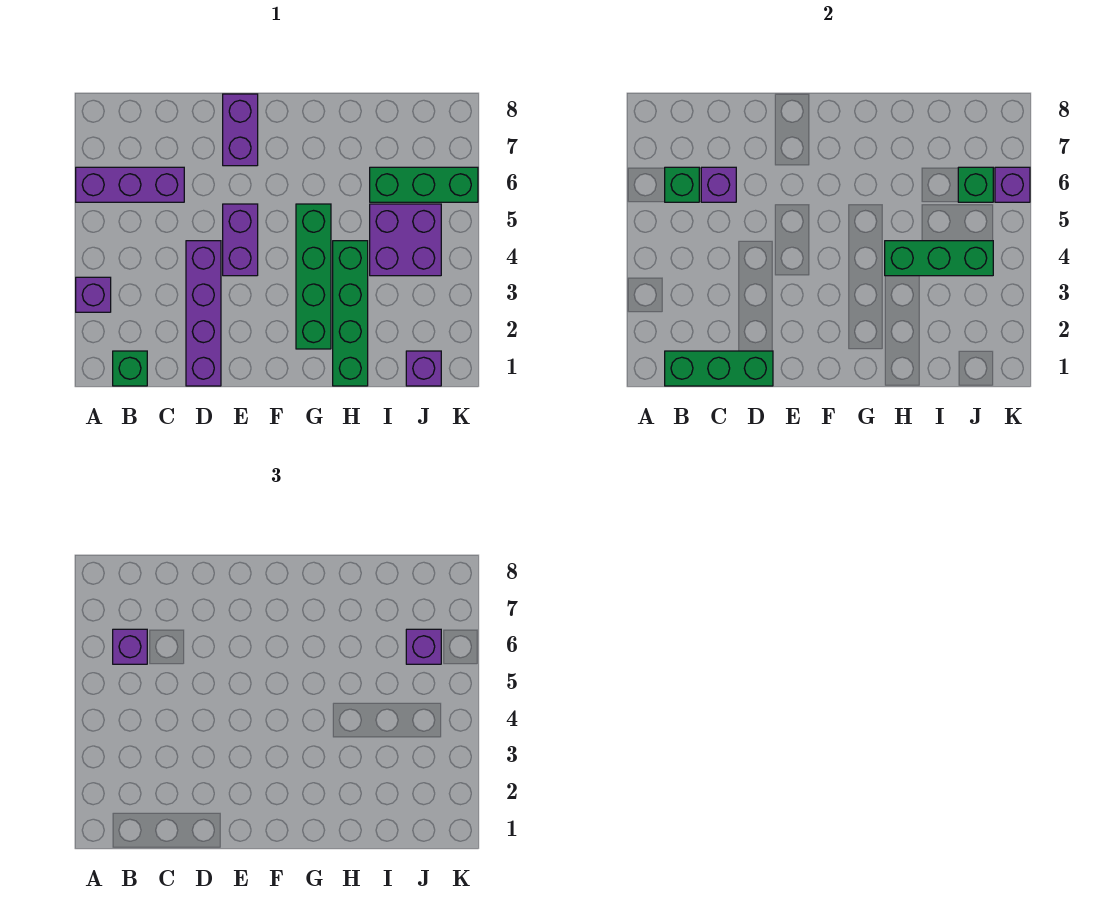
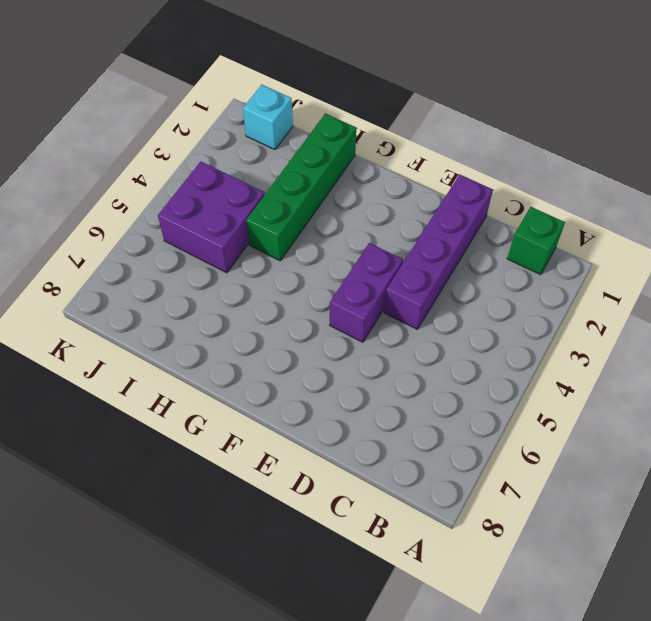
cyan brick J1 level 1 -> purple brick J1 level 1
none -> purple brick A3 level 1
none -> purple brick A6:C6 level 1
none -> purple brick E7:E8 level 1

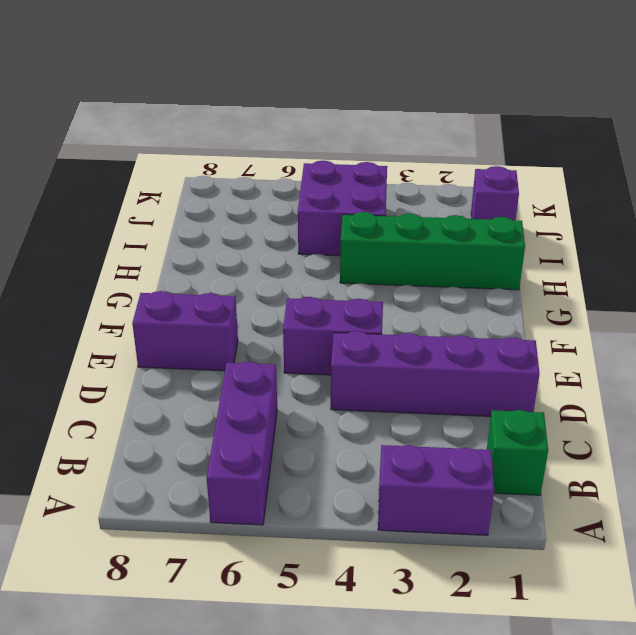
purple brick A2:A3 level 1 -> purple brick A3 level 1
none -> green brick G2:G5 level 1
none -> green brick I6:K6 level 1
none -> green brick B1:D1 level 2

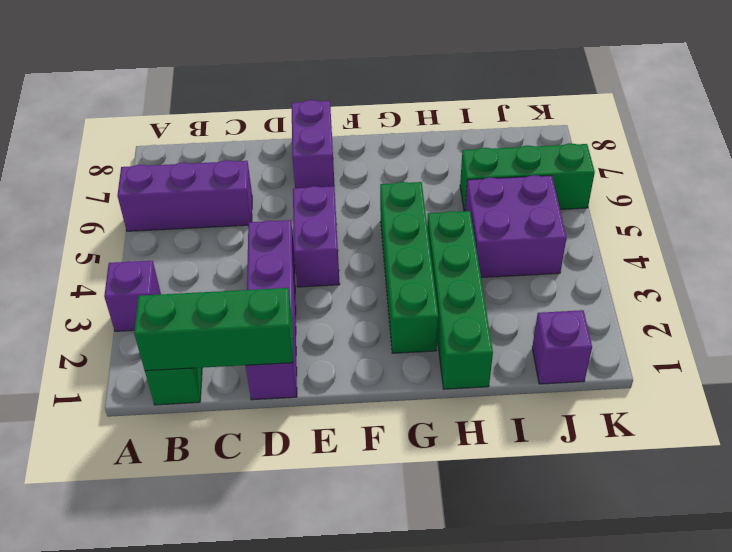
none -> green brick B6 level 2
none -> purple brick C6 level 2
none -> green brick H4:J4 level 2

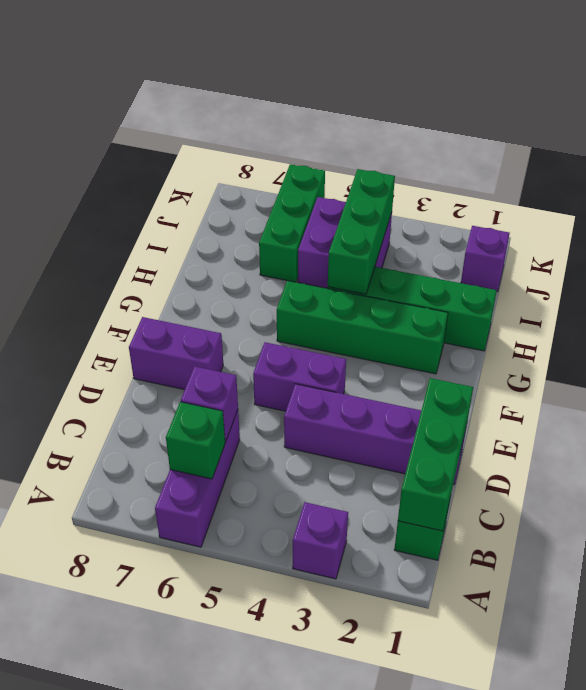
none -> green brick J6 level 2
none -> purple brick K6 level 2
none -> purple brick B6 level 3

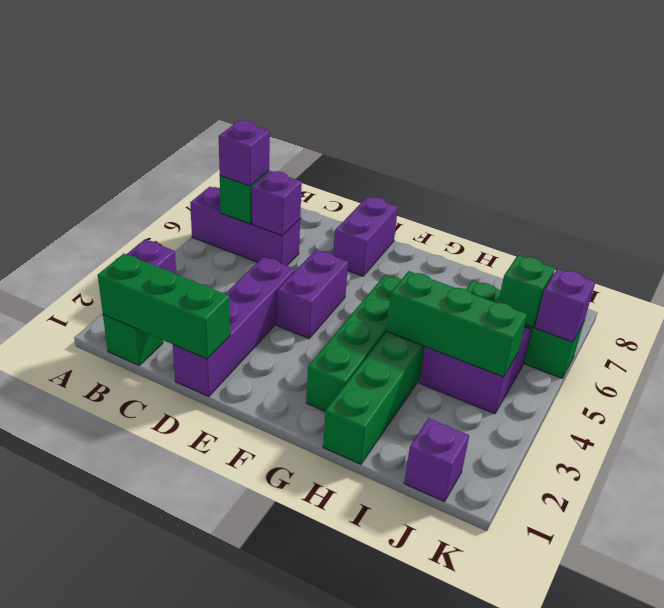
none -> purple brick J6 level 3

